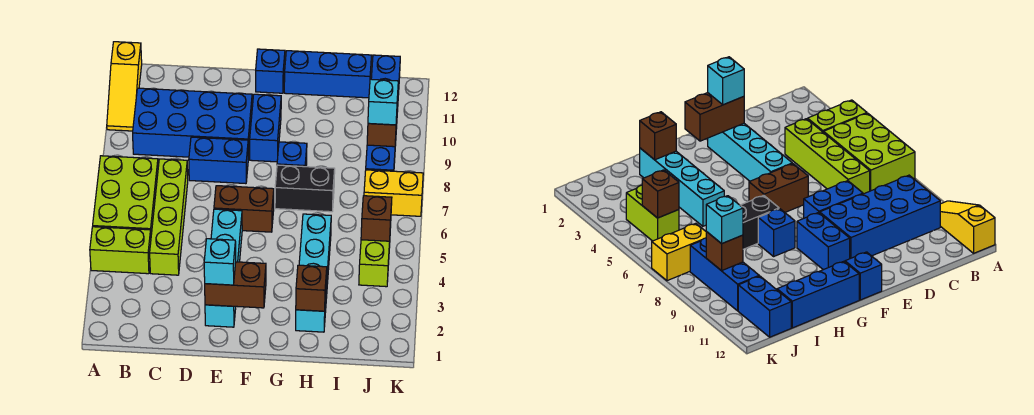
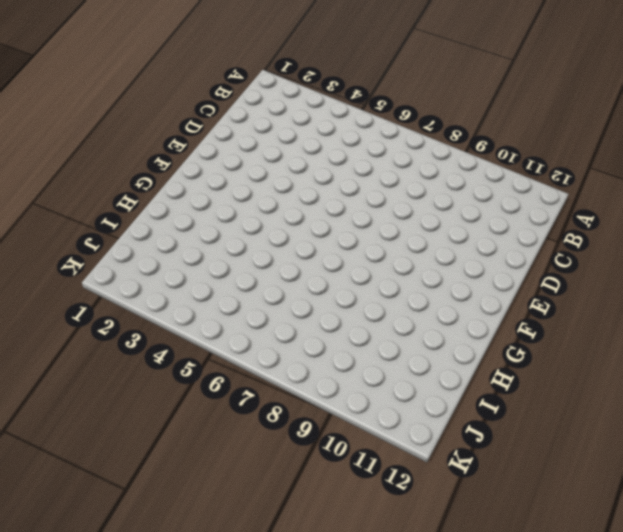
none -> lime brick A4:B4 level 1
none -> lime brick A5:B7 level 1
none -> yellow slope A10:A12 level 1 top 12

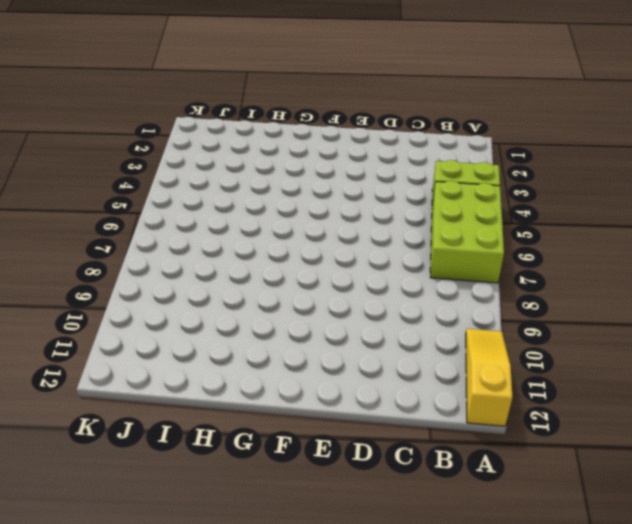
none -> blue brick B9:E10 level 1
none -> lime brick C4:C7 level 1
none -> blue brick D8:E8 level 1

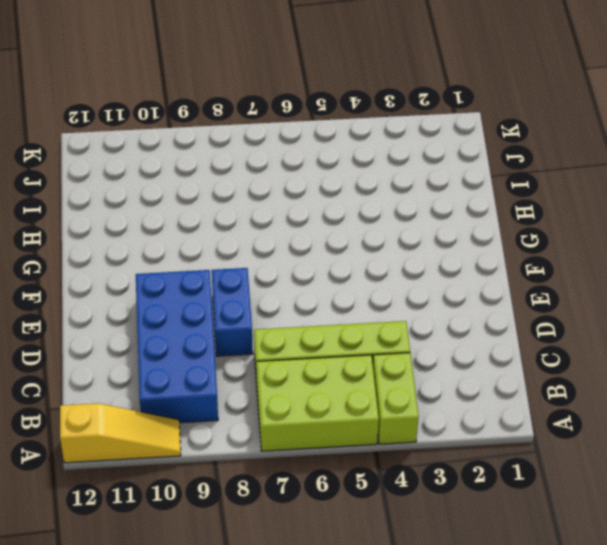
none -> cyan brick E2:E5 level 1
none -> brown brick E6:F6 level 1
none -> blue brick F9:F10 level 1

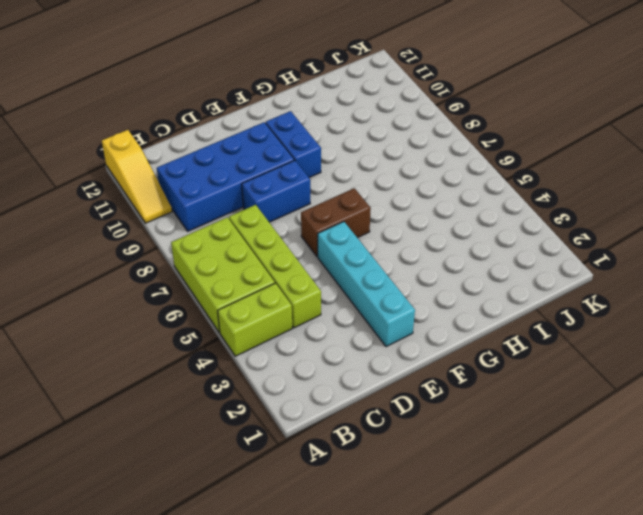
none -> blue brick F12 level 1
none -> black brick G7:H7 level 1
none -> blue brick G8 level 1

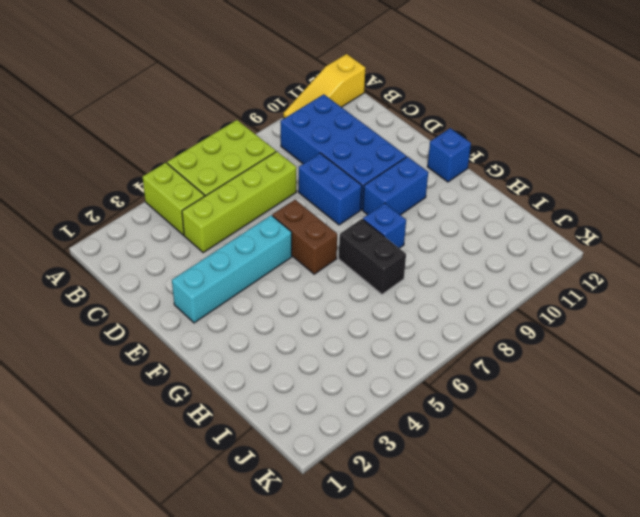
none -> blue brick G12:I12 level 1
none -> cyan brick H2:H5 level 1
none -> lime brick J4:J5 level 1

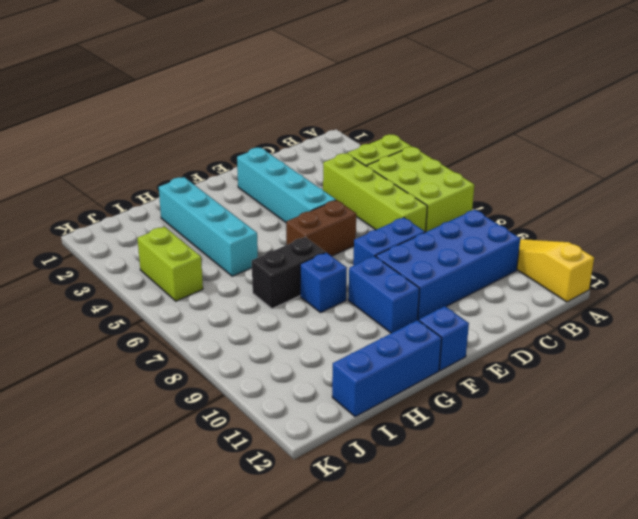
none -> yellow brick J7:K7 level 1
none -> blue brick J8:J10 level 1
none -> blue brick J11:J12 level 1

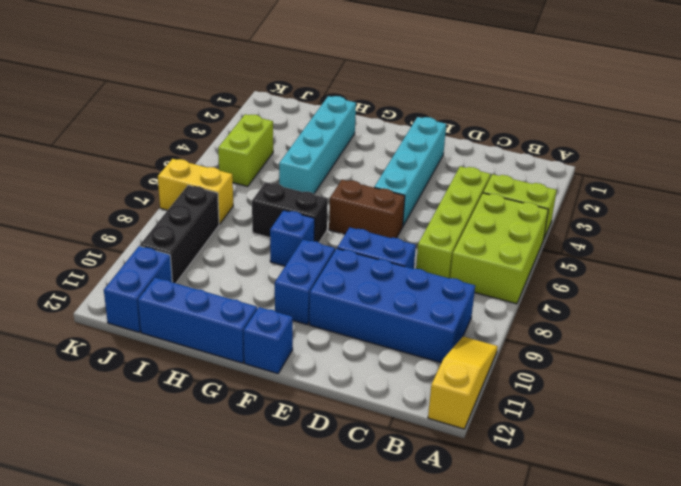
black brick J8:J10 level 1 -> blue brick J8:J10 level 1
none -> brown brick E2:F2 level 2
none -> brown brick H2 level 2
none -> brown brick J5 level 2

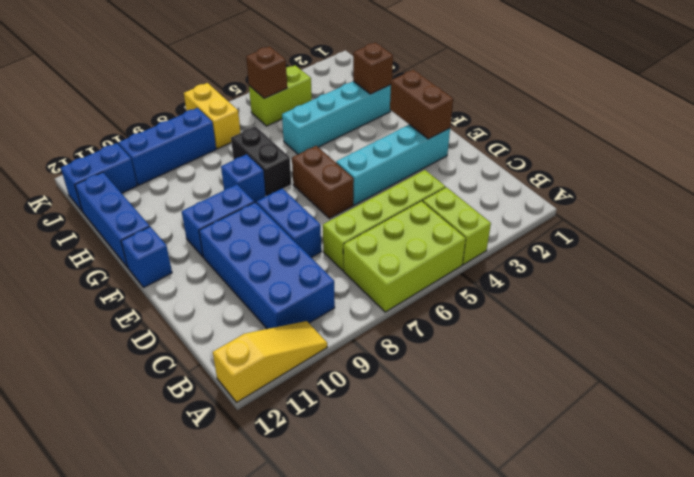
none -> brown brick J9 level 2
none -> cyan brick E2 level 3
none -> cyan brick J9 level 3

